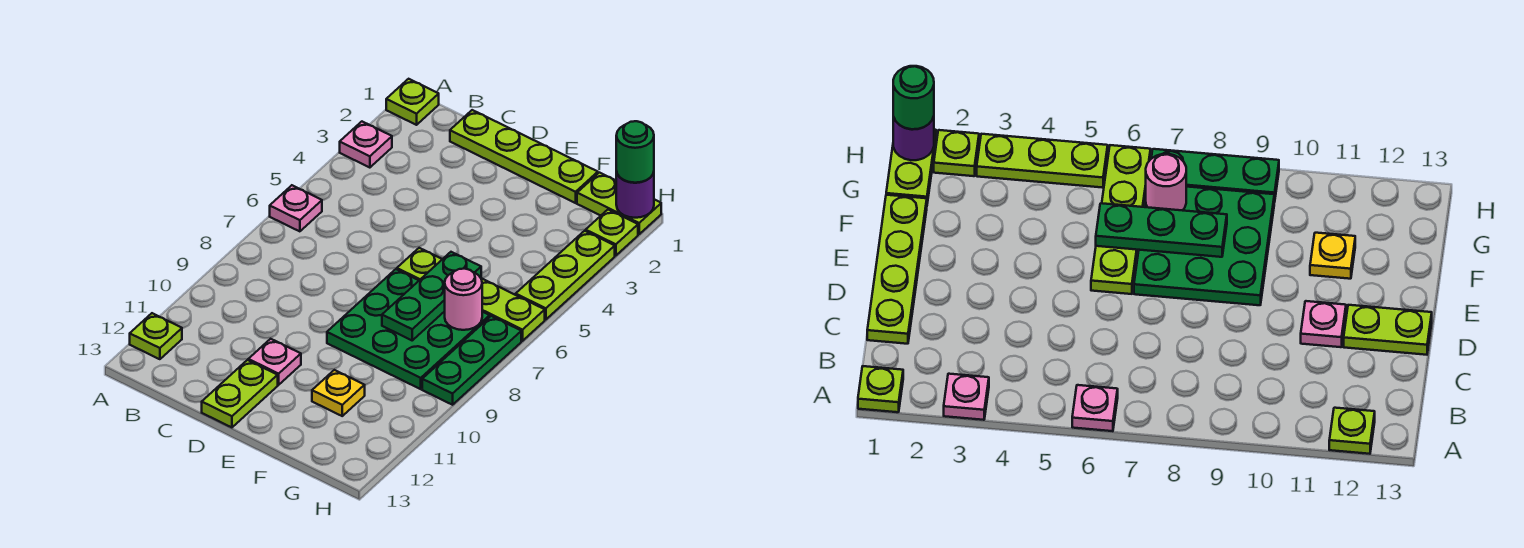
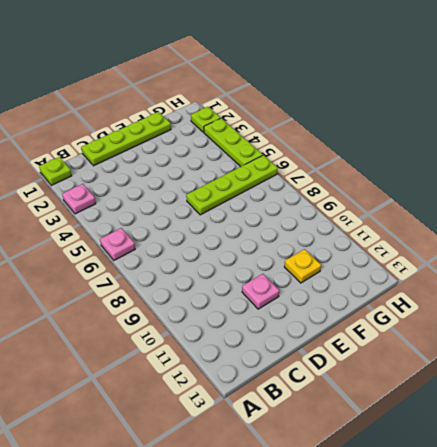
none -> lime plate A12 level 1
none -> lime plate D12:D13 level 1
none -> green plate E7:G9 level 1

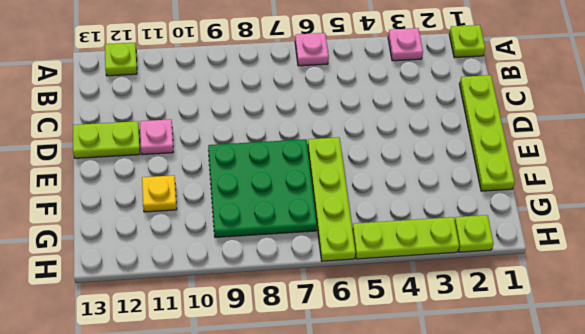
none -> lime plate G1:H1 level 1
none -> green plate H7:H9 level 1
none -> green plate F6:F8 level 2

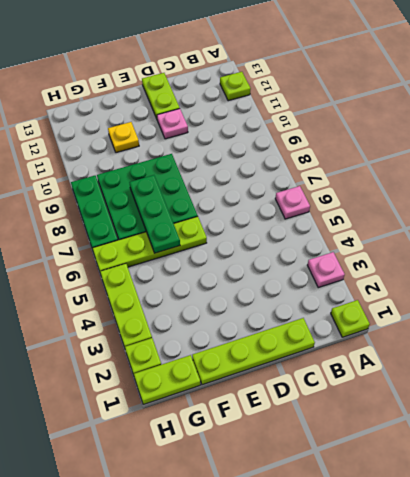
none -> pink round brick G7 level 2
none -> purple round brick H1 level 2
none -> green round brick H1 level 3

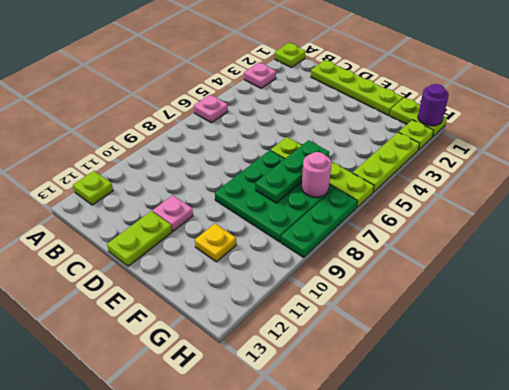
none -> green round brick H1 level 3

